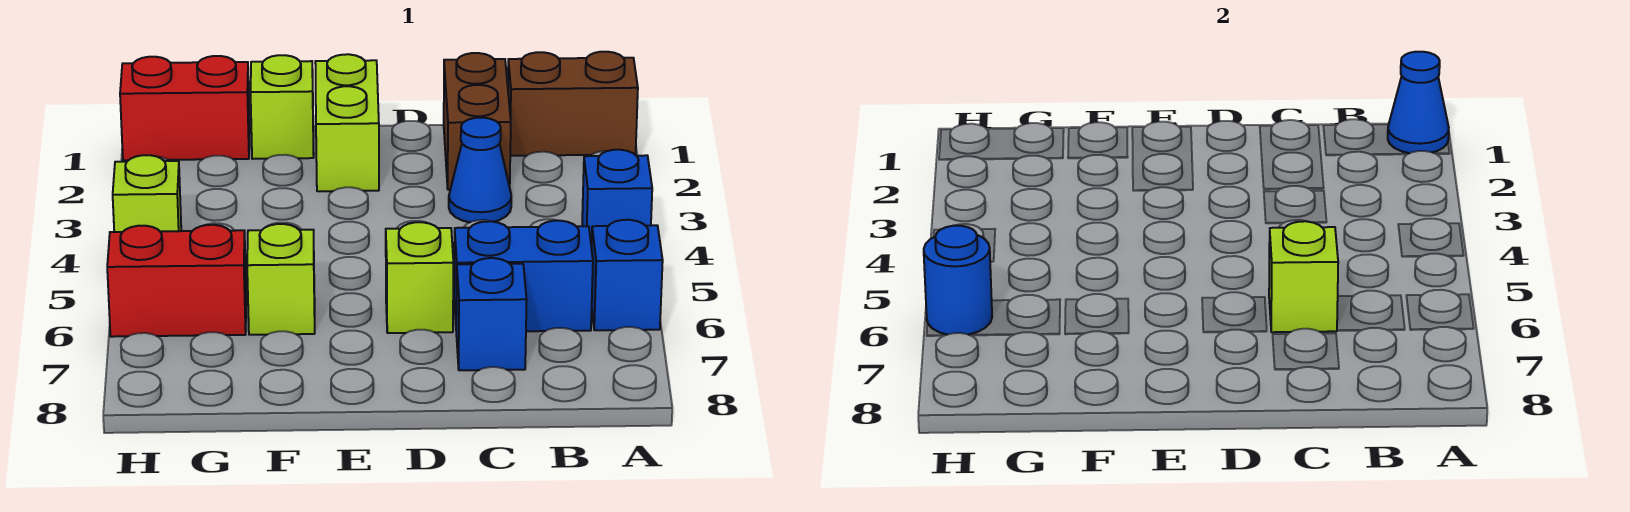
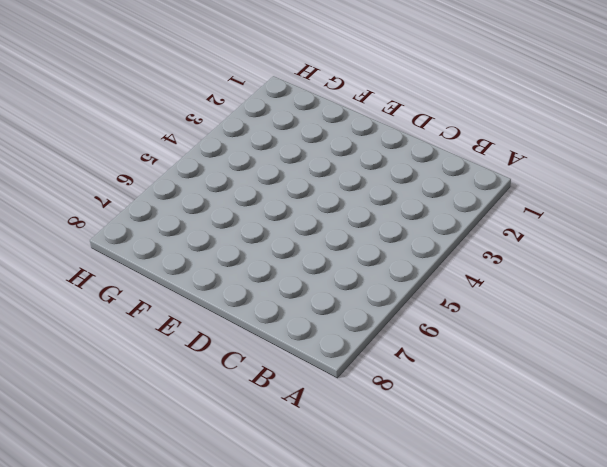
none -> brown brick A1:B1 level 1
none -> blue brick A4 level 1
none -> blue brick A6 level 1

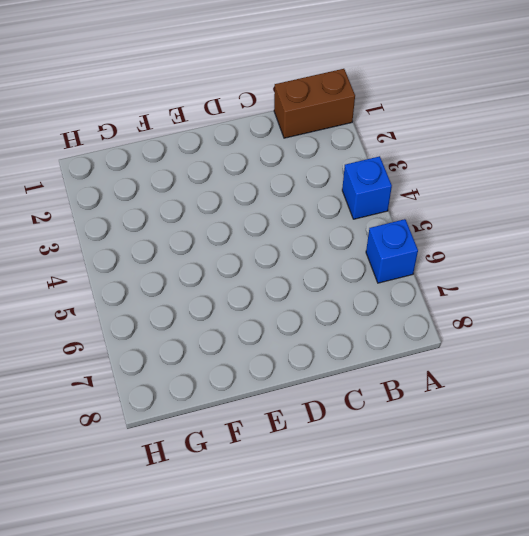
none -> blue brick B6:C6 level 1
none -> brown brick C1:C2 level 1
none -> blue cone C3 level 1

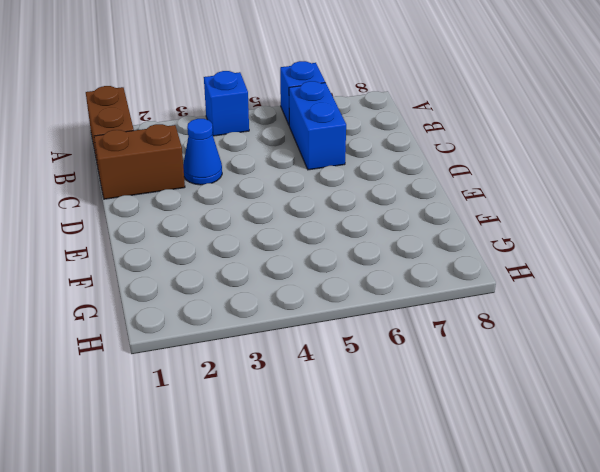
none -> blue brick C7 level 1
none -> lime brick D6 level 1
none -> lime brick E1:E2 level 1

